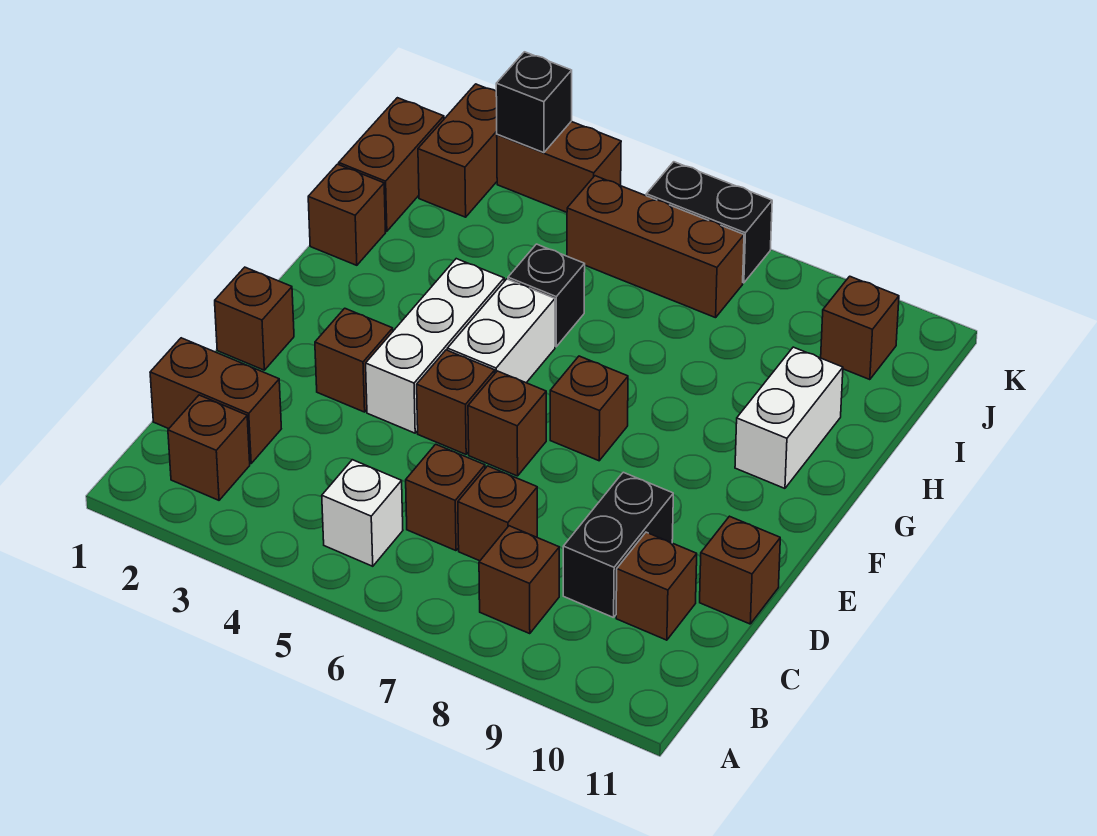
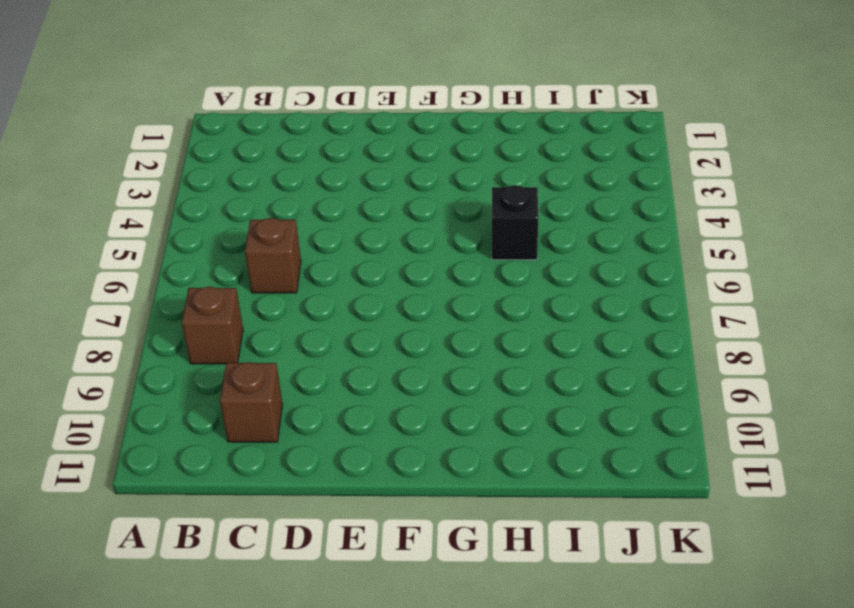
none -> brown brick B2 level 1
none -> white brick B5 level 1
none -> brown brick C1:C2 level 1

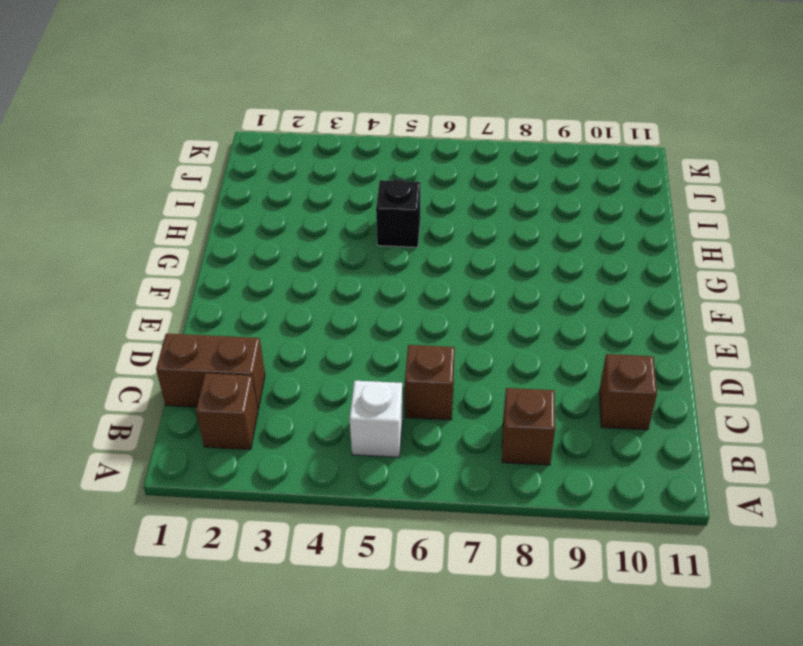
none -> brown brick C7 level 1
none -> black brick C9:D9 level 1
none -> brown brick D11 level 1

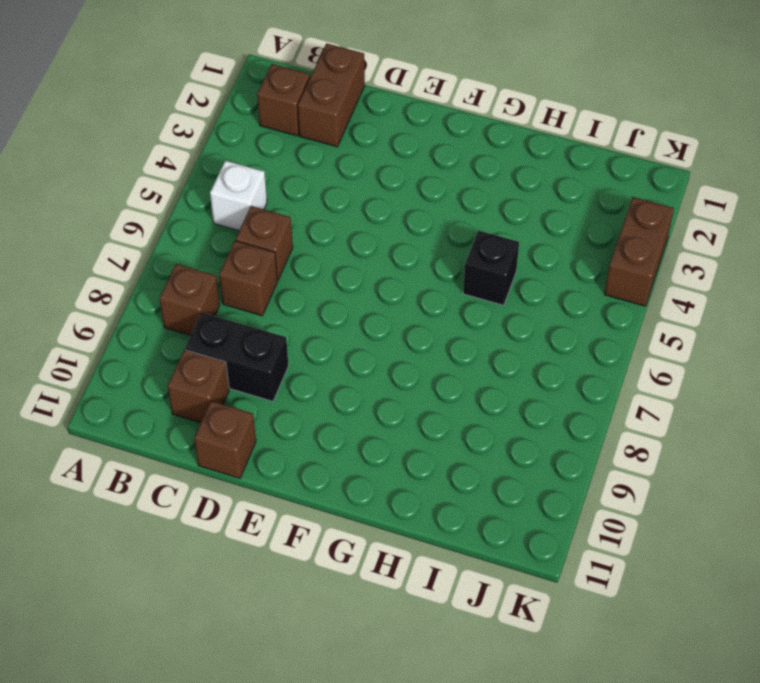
none -> brown brick E1 level 1
none -> brown brick E3 level 1
none -> white brick E4:G4 level 1

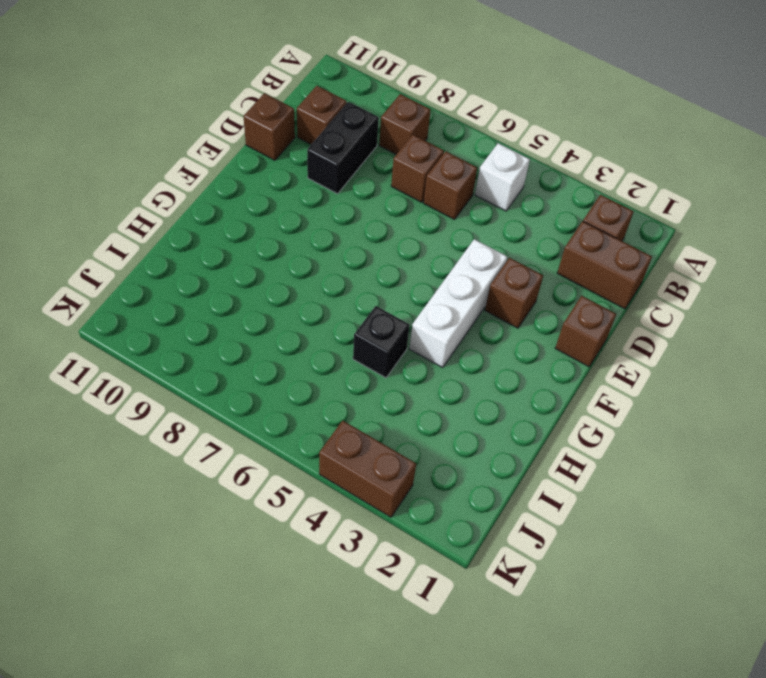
none -> brown brick E5 level 1
none -> brown brick E6 level 1
none -> white brick F5:G5 level 1

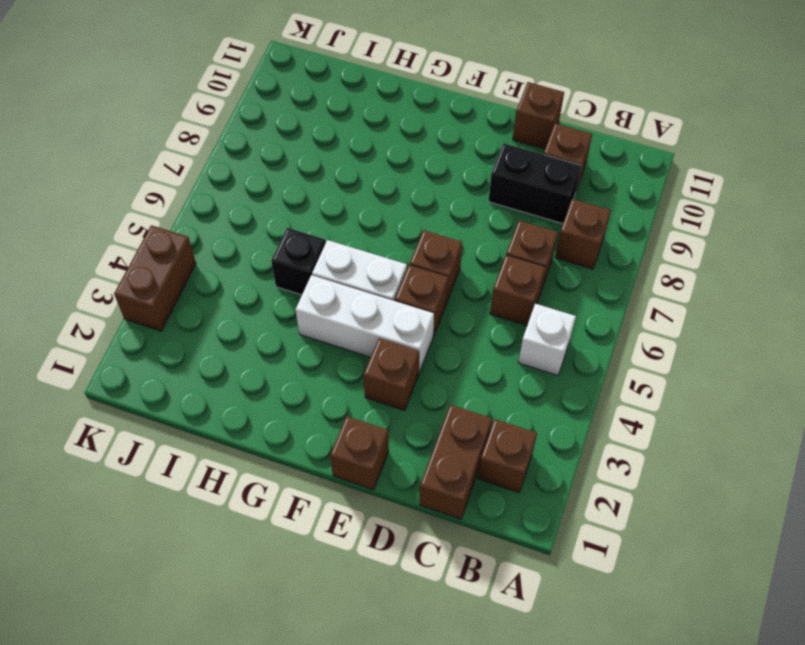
none -> brown brick F7 level 1
none -> white brick G10:H10 level 1
none -> brown brick H1 level 1

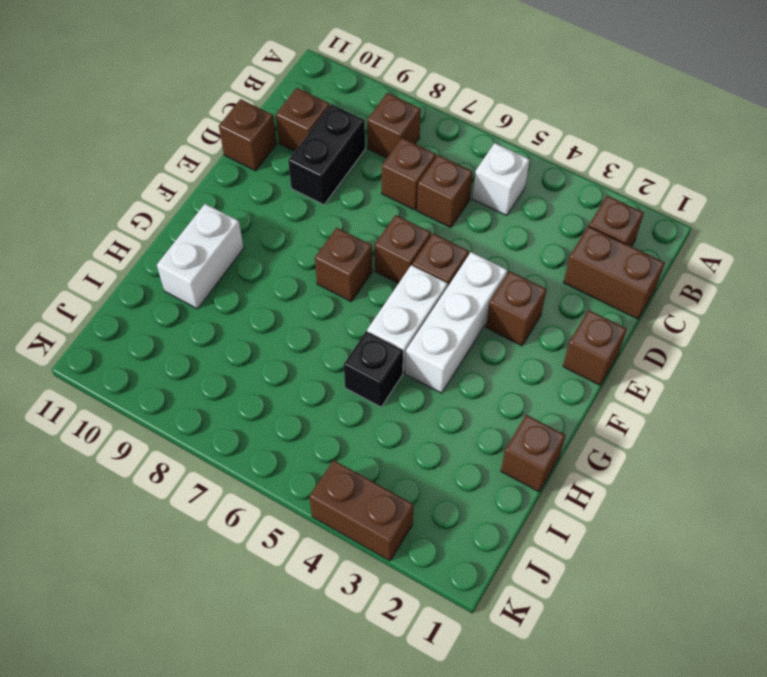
none -> brown brick I1:J1 level 1
none -> brown brick J2:K2 level 1
none -> brown brick J5:J7 level 1

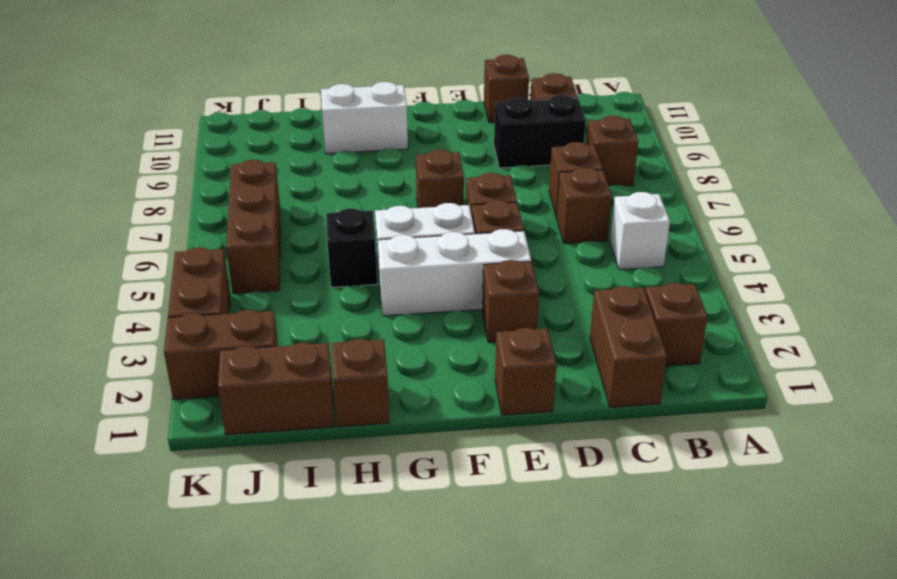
none -> brown brick J10 level 1
none -> black brick K6:K7 level 1
none -> black brick K3 level 2

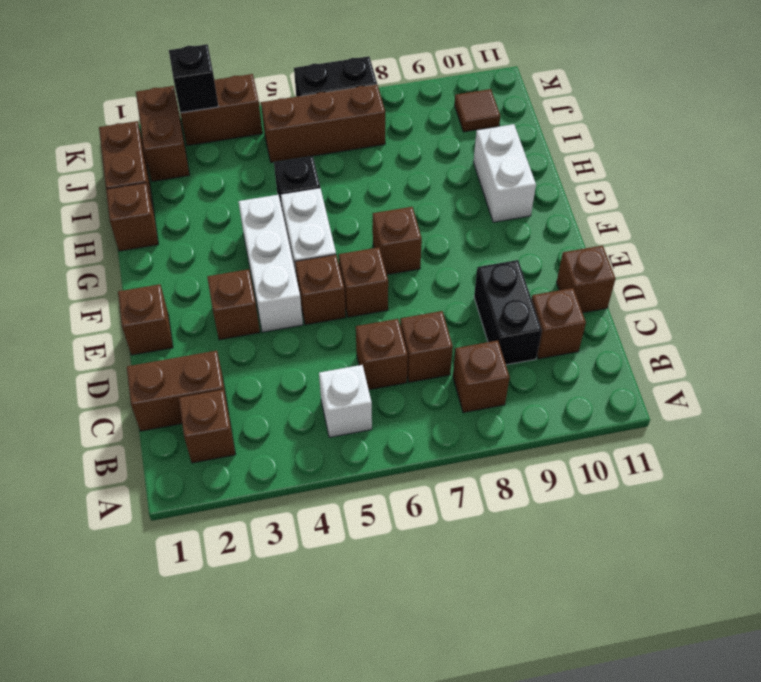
brown tile J10 level 1 -> brown brick J10 level 1

